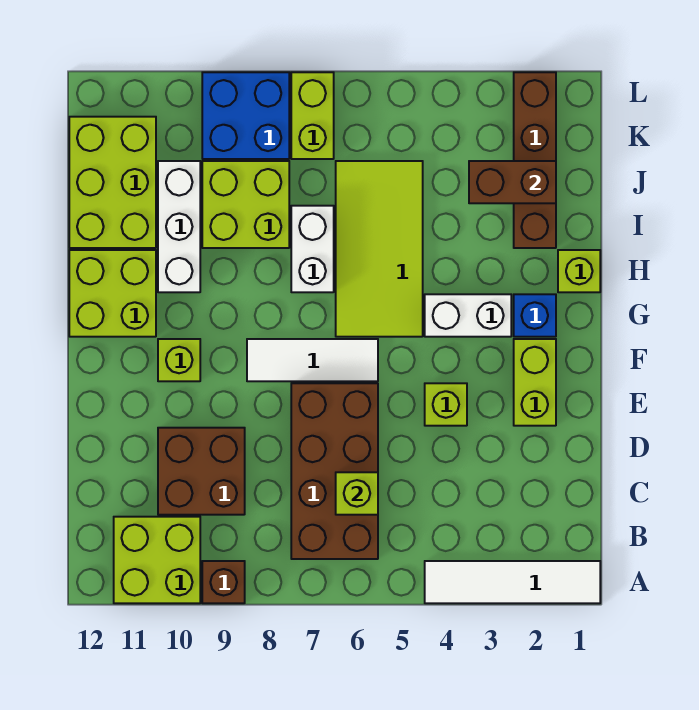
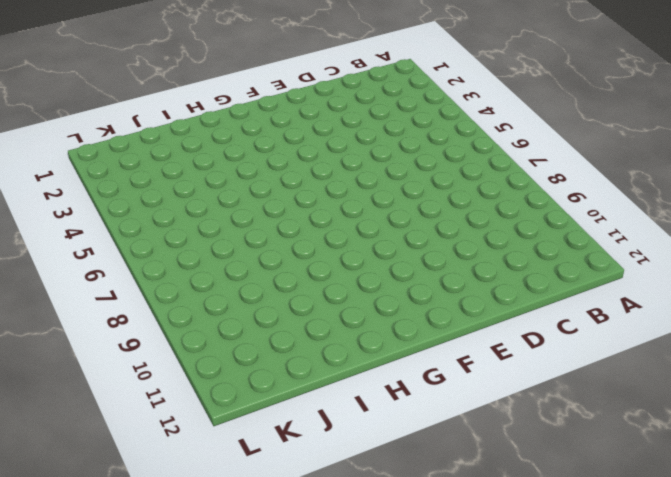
none -> white tile A1:A4 level 1
none -> brown brick A9 level 1
none -> lime brick A10:B11 level 1

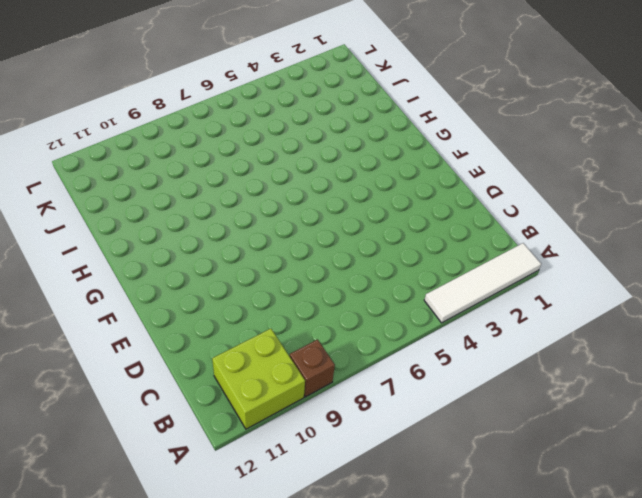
none -> brown brick B6:E7 level 1
none -> brown brick C9:D10 level 1
none -> lime brick E2:F2 level 1

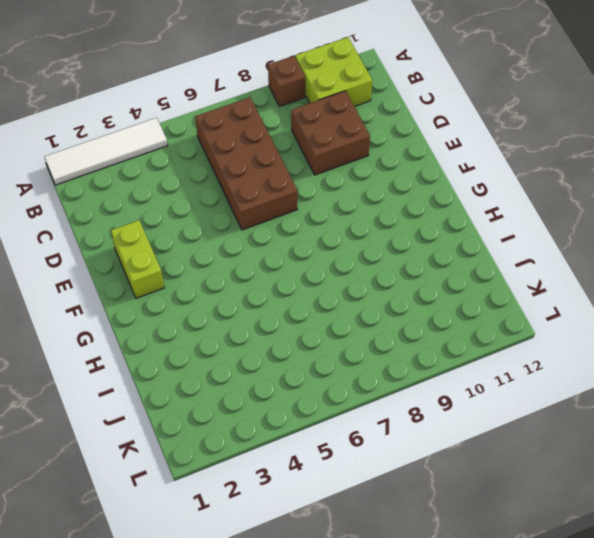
none -> lime brick E4 level 1
none -> white tile F6:F8 level 1
none -> lime brick F10 level 1

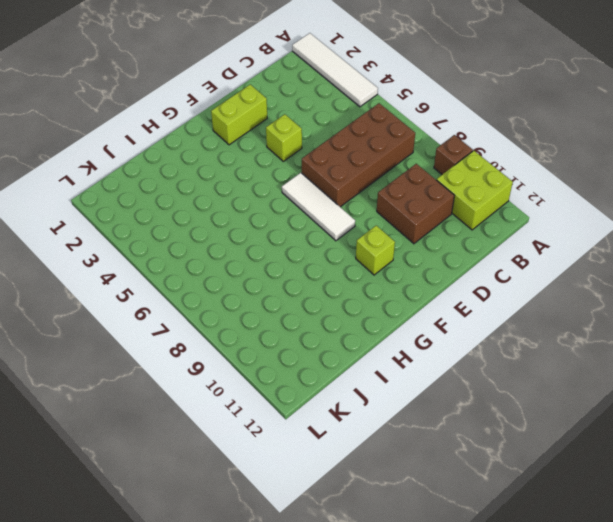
none -> blue brick G2 level 1
none -> white brick G3:G4 level 1
none -> lime tile G5:J6 level 1

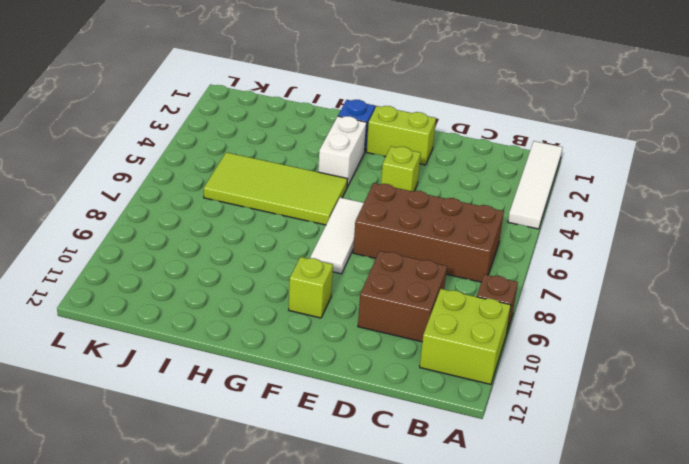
none -> lime brick G11:H12 level 1
none -> lime brick H1 level 1
none -> white brick H7:I7 level 1

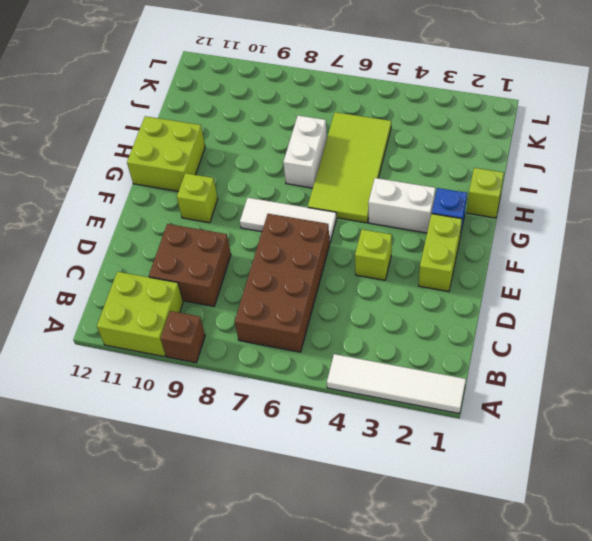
none -> white brick H10:J10 level 1
none -> brown brick I2:L2 level 1
none -> lime brick I8:J9 level 1

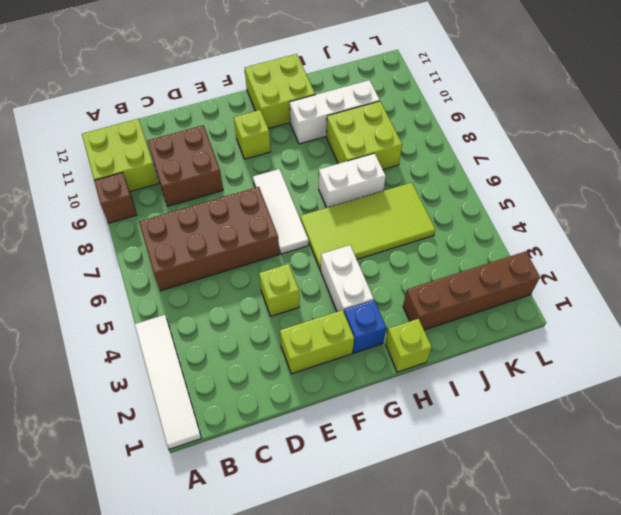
none -> lime brick I11:K12 level 1
none -> lime brick K7:L7 level 1
none -> blue brick K8:L9 level 1

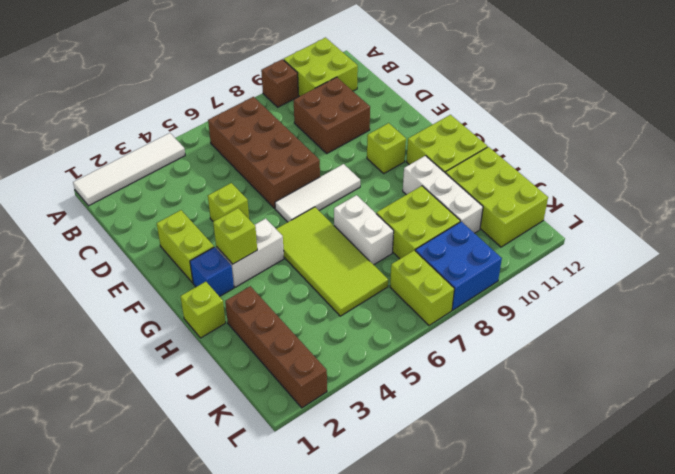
lime brick G3 level 2 -> lime brick C6 level 2
none -> brown brick J2:J3 level 2

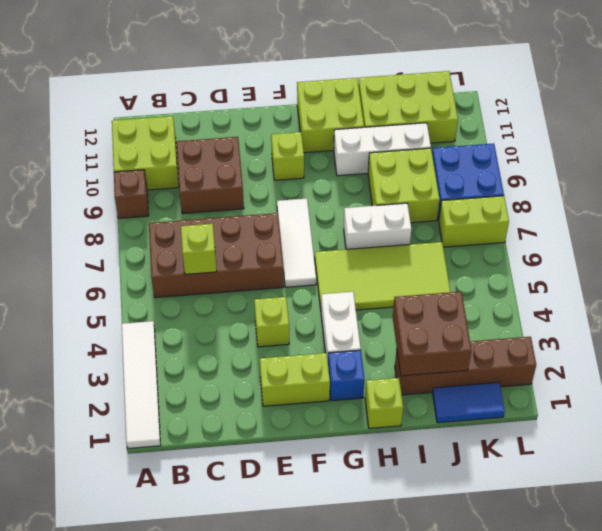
brown brick I2:J3 level 2 -> brown brick J2:J3 level 2
blue tile J1:K1 level 1 -> none

